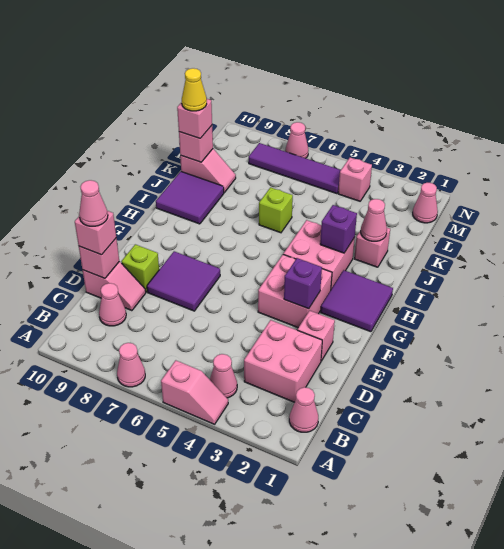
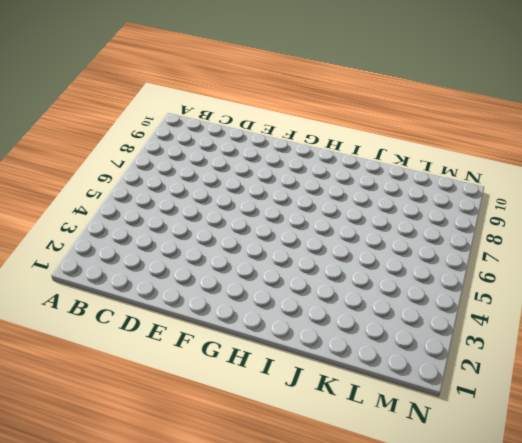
none -> pink slope A4:A5 level 1 top 5
none -> pink cone A7 level 1
none -> pink cone B1 level 1
none -> pink cone B4 level 1

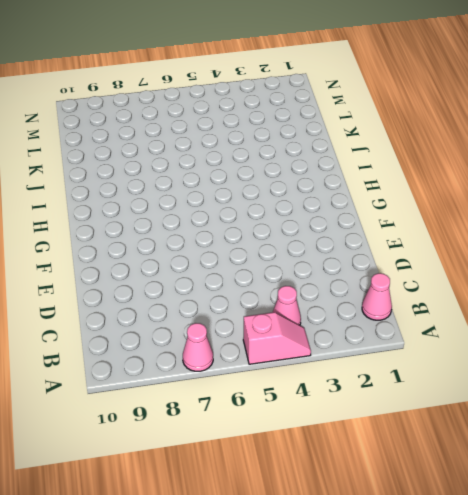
none -> pink brick C2:D3 level 1
none -> pink cone C9 level 1
none -> pink slope D9:D10 level 1 top 10
none -> pink brick E2 level 1

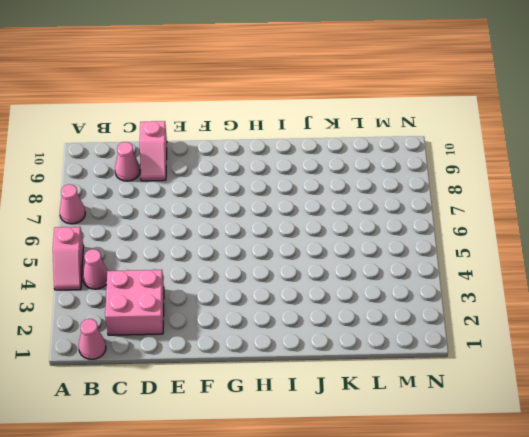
none -> pink brick E2 level 1
none -> purple tile E7:F8 level 1
none -> lime brick E9 level 1
none -> pink brick F3:G4 level 1

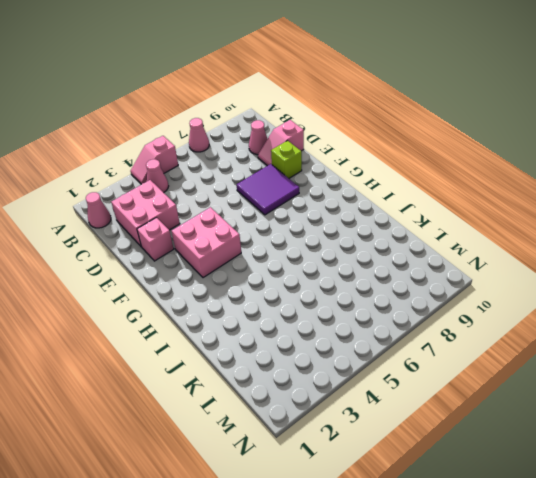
none -> purple tile G1:H2 level 1
none -> pink brick H3:I4 level 1
none -> purple tile I9:J10 level 1
none -> pink brick J2 level 1

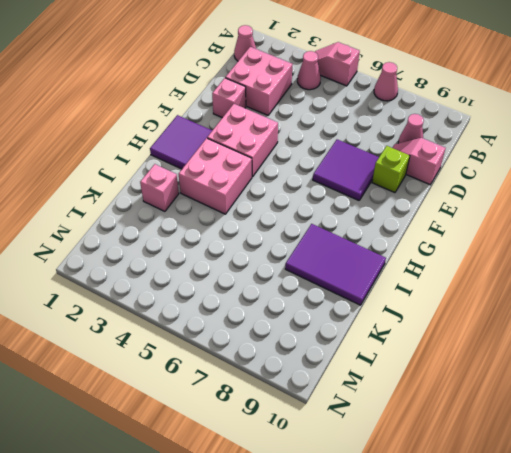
purple tile I8:J10 level 1 -> purple tile I9:J10 level 1
none -> lime brick J6 level 1
none -> pink slope K9:K10 level 1 top 10
none -> pink cone M1 level 1
none -> pink brick M4 level 1

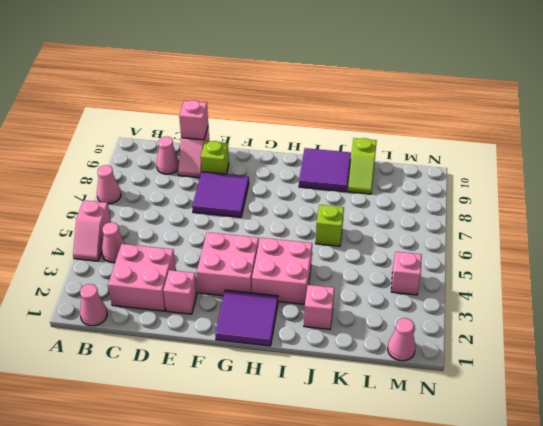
lime slope K9:K10 level 1 top 10 -> pink slope K9:K10 level 1 top 10
none -> purple tile M5:M8 level 1
none -> pink cone N7 level 1
none -> purple brick F3 level 2
none -> purple brick I3 level 2

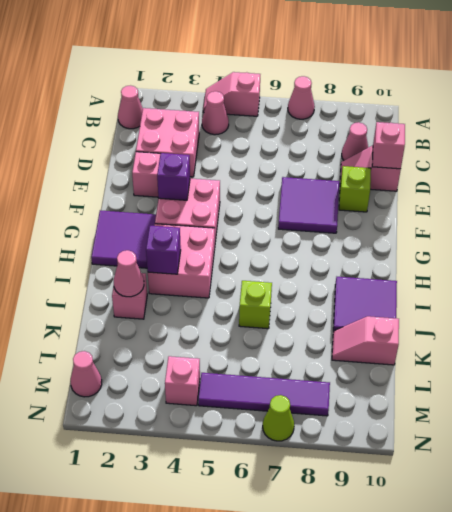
lime cone N7 level 1 -> pink cone N7 level 1
none -> pink brick K10 level 2
none -> pink brick D10 level 3
none -> pink brick K10 level 3
none -> pink cone D10 level 4

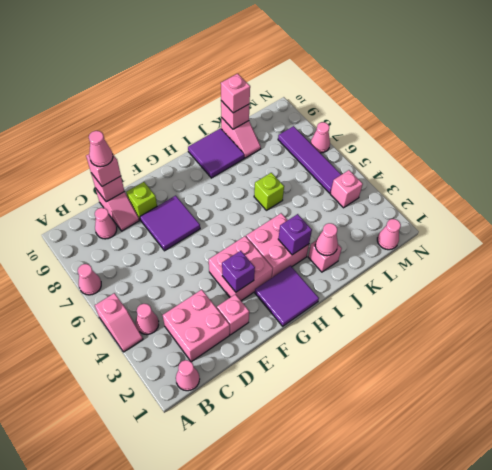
none -> yellow cone K10 level 4

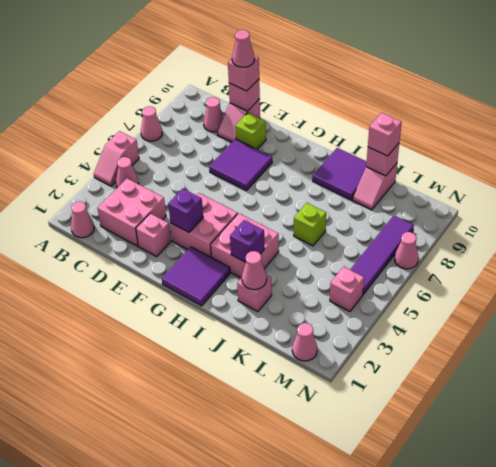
none -> yellow cone K10 level 4

